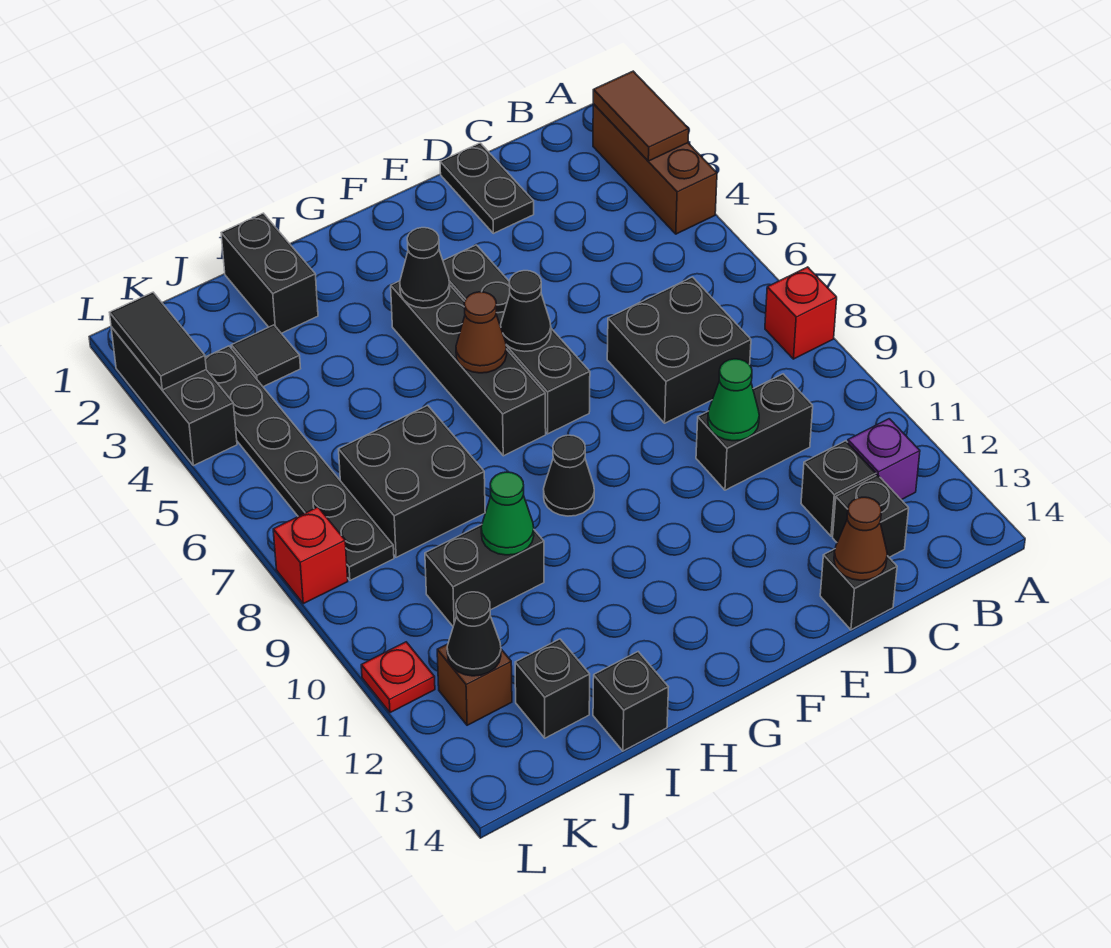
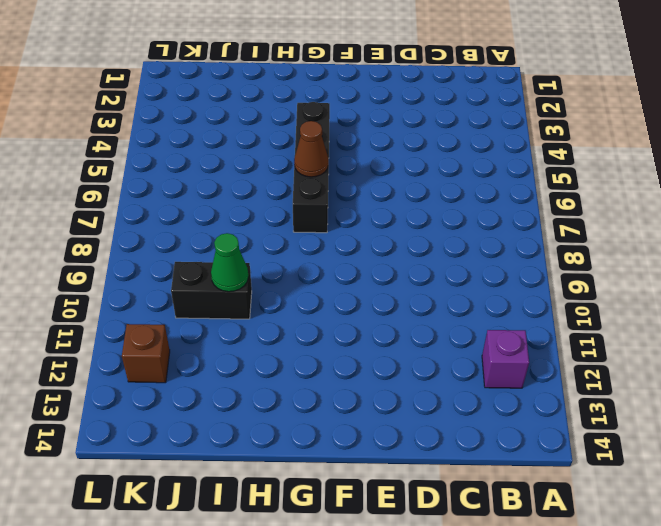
none -> brown brick A2:A4 level 1
none -> red brick A8 level 1
none -> black brick C7:D8 level 1
none -> black brick C10:D10 level 1

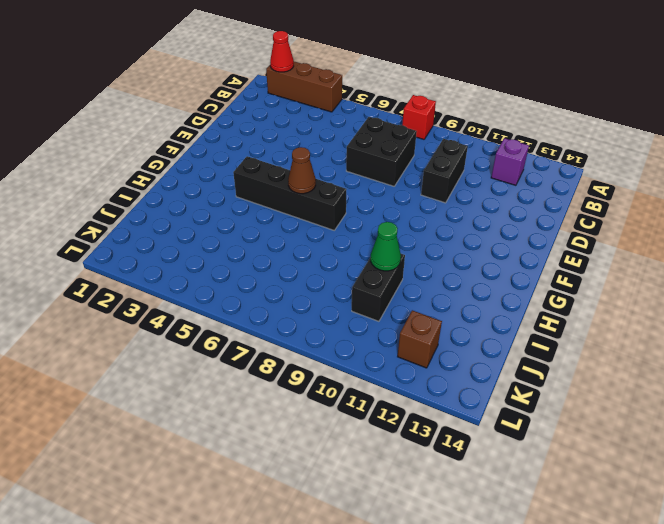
red cone A2 level 2 -> brown tile A2:A3 level 2
none -> black brick C12 level 1
none -> black brick C13 level 1
none -> black plate D1:D2 level 1
none -> black brick D14 level 1

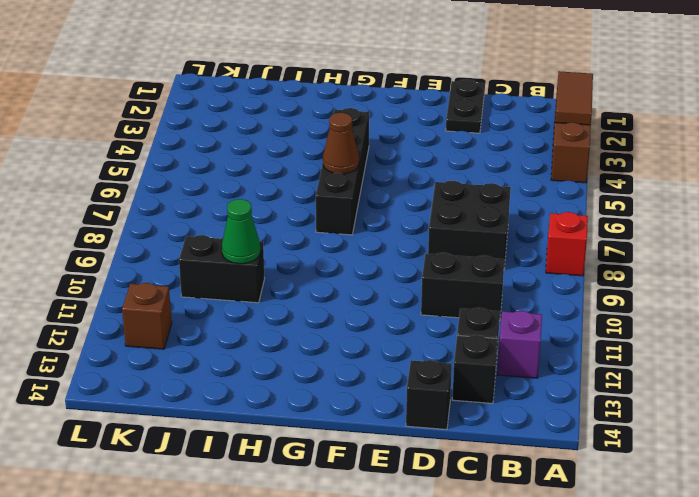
none -> black brick F4:F7 level 1
none -> black cone G9 level 1
none -> black brick I1:I2 level 1
none -> black brick I7:J8 level 1

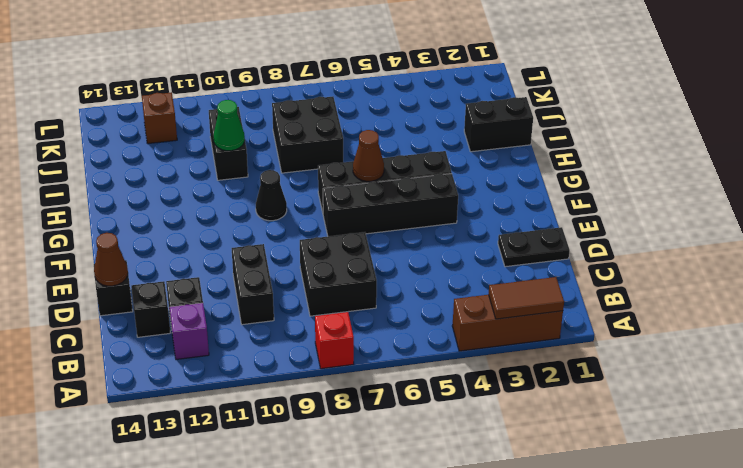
none -> black brick I14 level 1
none -> black tile J3 level 1
none -> black brick J13 level 1
none -> black plate K3:K8 level 1

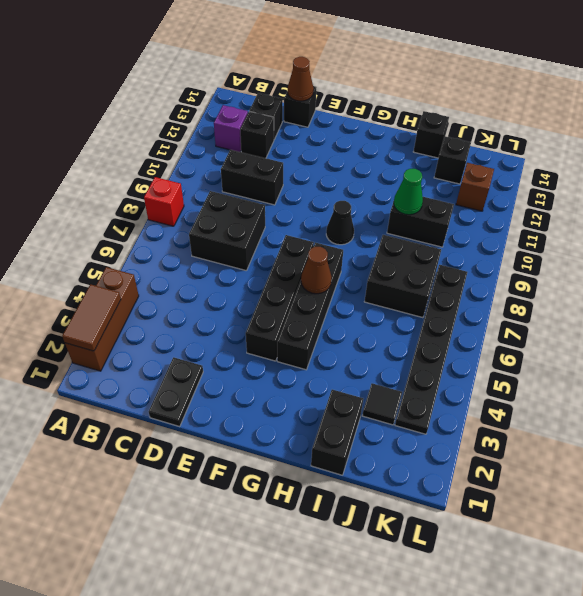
none -> black brick L2:L4 level 1
none -> red brick L8 level 1
none -> red plate L11 level 1
none -> green cone D10 level 2

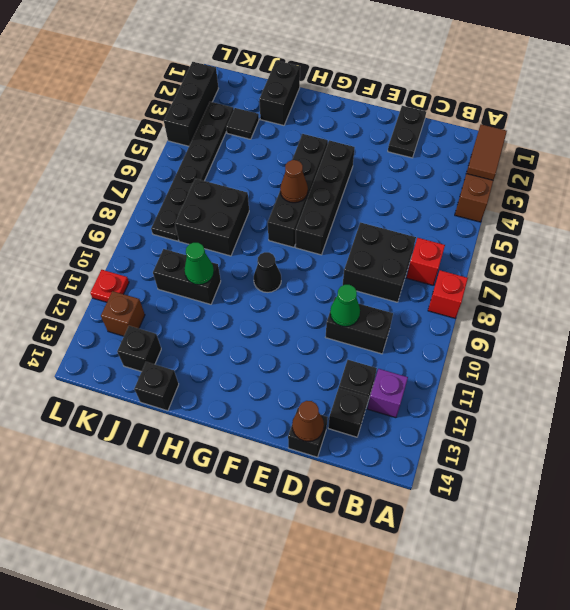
red brick B7 level 1 -> red brick L8 level 1
none -> black cone F6 level 2
none -> black cone G4 level 2
none -> black cone K12 level 2
none -> black tile L2:L3 level 2

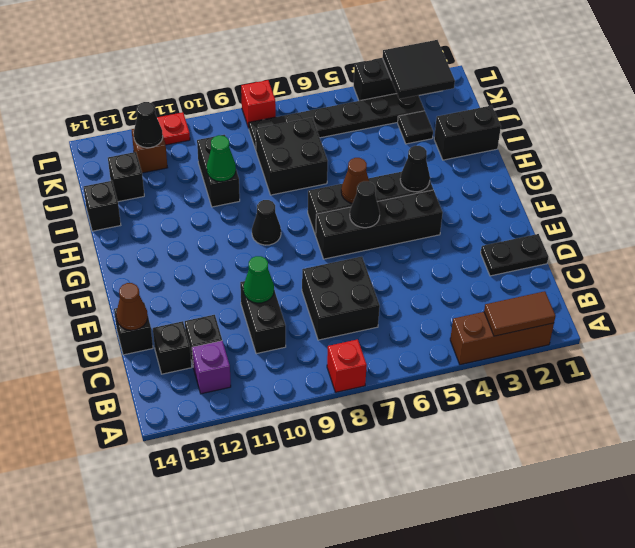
black tile K2:L3 level 2 -> black tile L2:L3 level 2

